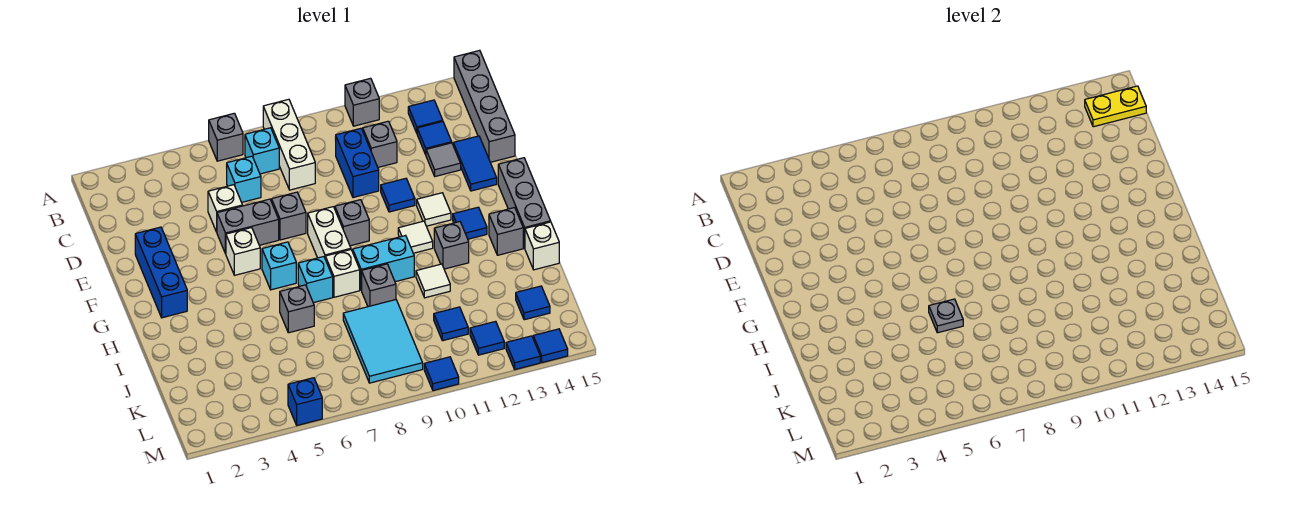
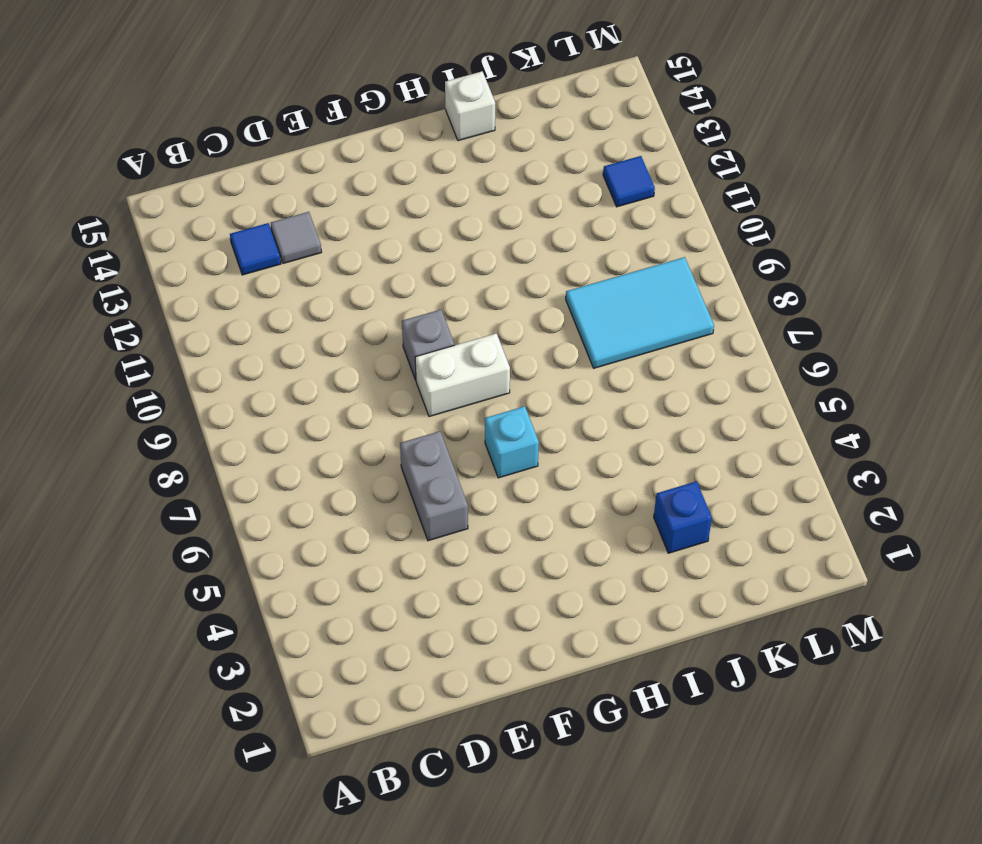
blue brick J3 level 1 -> blue brick M5 level 1
none -> grey brick A6 level 1
none -> white brick A8:C8 level 1
none -> grey brick A11 level 1
none -> grey brick A15:D15 level 1

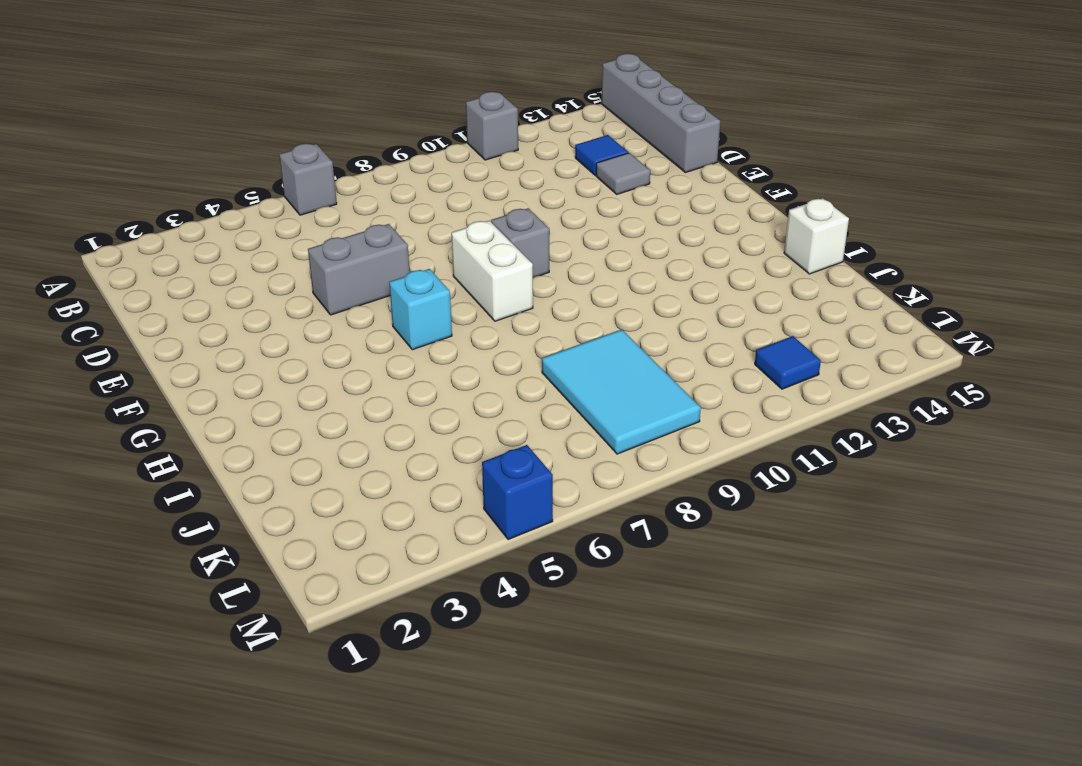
none -> white brick A8:C8 level 1
none -> cyan brick B7 level 1
none -> blue tile B13 level 1
none -> cyan brick C6 level 1

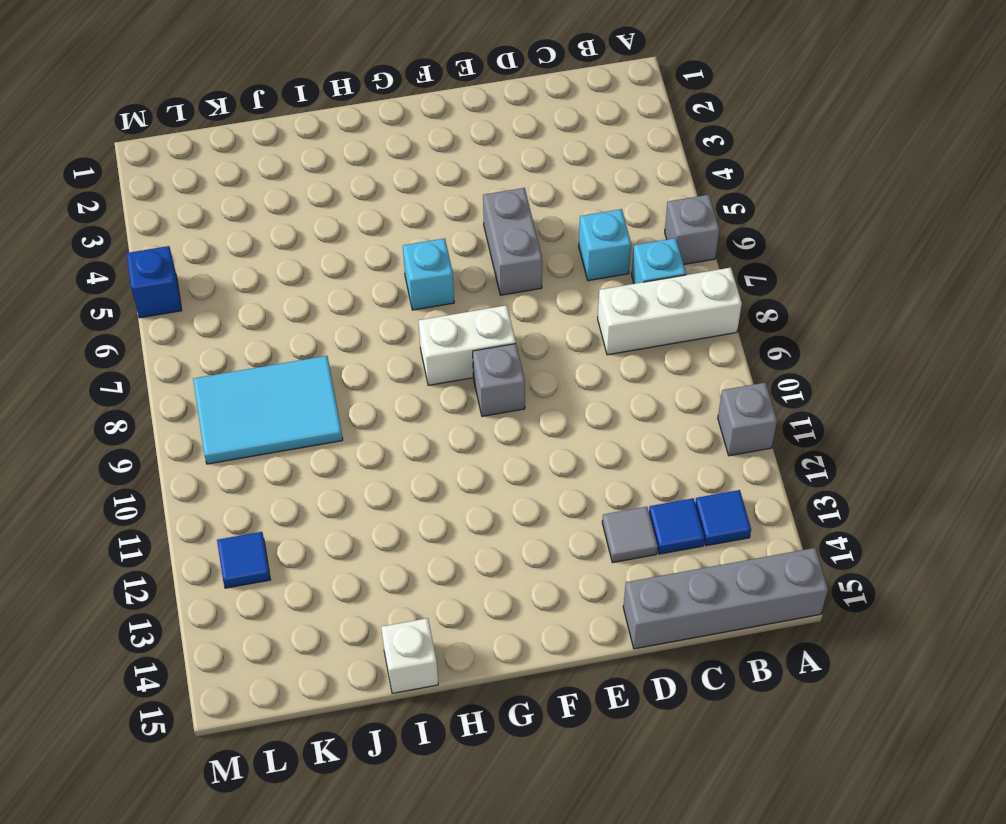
none -> blue brick C10:D10 level 1
none -> grey brick C11 level 1
none -> white brick D5 level 1
none -> blue tile D14:E14 level 1

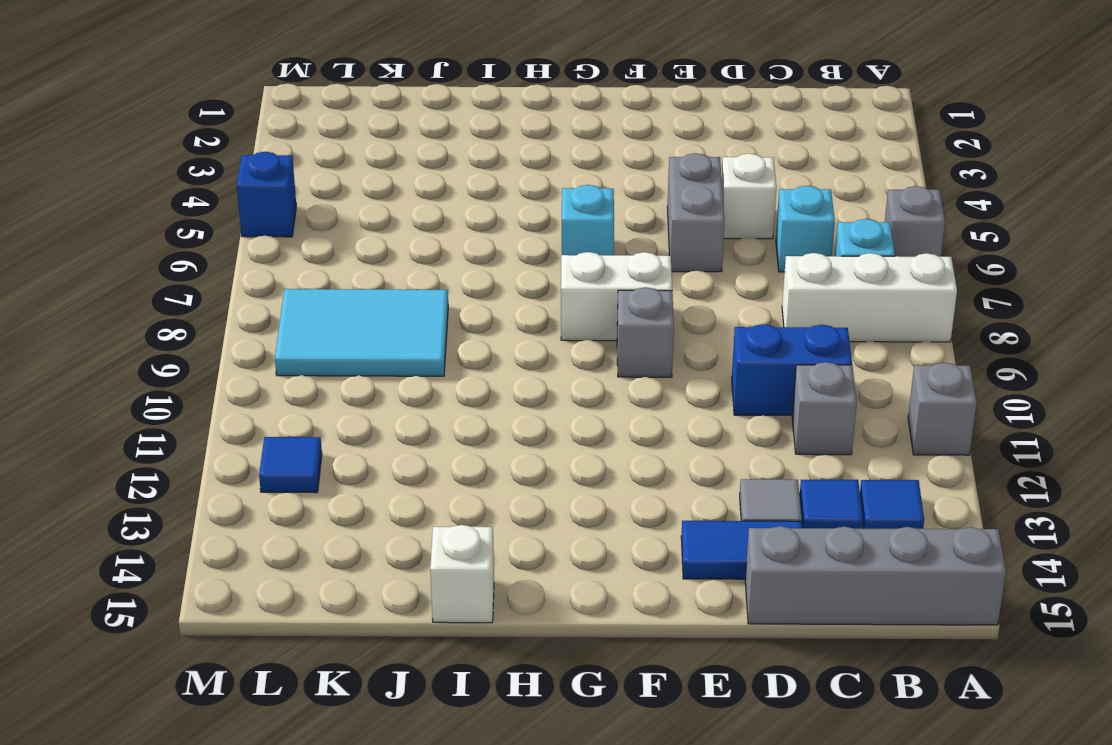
none -> blue brick E2:G2 level 1
none -> grey brick E7 level 1
none -> blue tile E11 level 1
none -> white brick F5 level 1

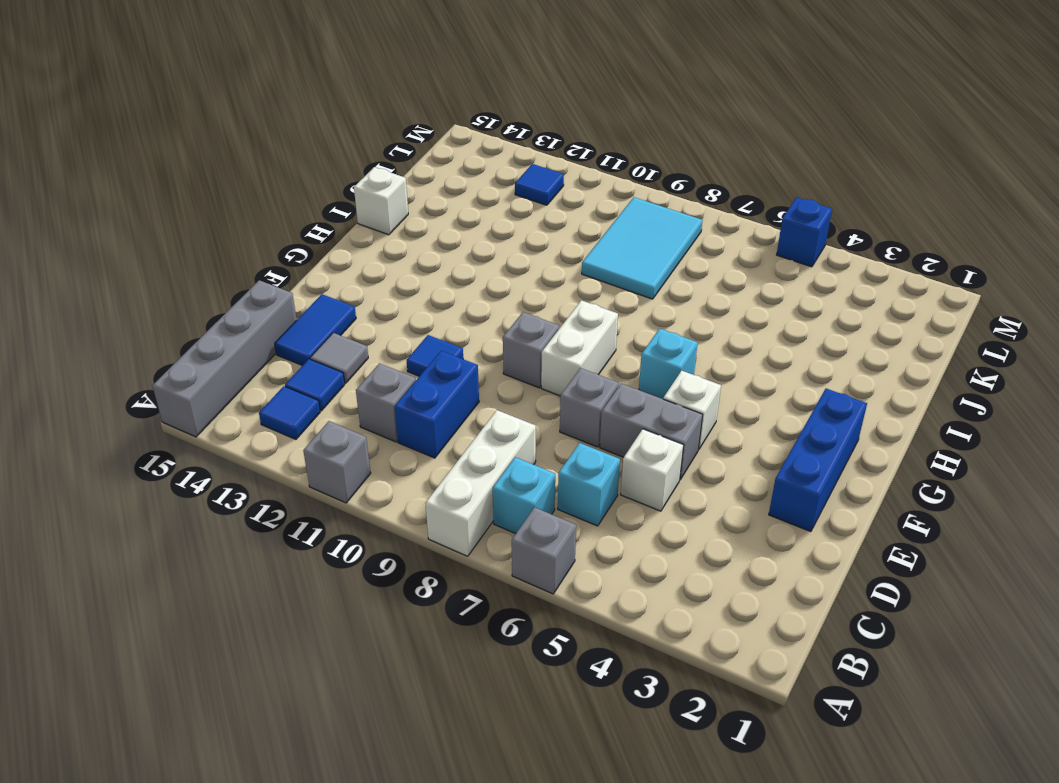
none -> white tile F12 level 1
none -> grey brick F15:H15 level 1
none -> white tile G11 level 1
none -> blue tile G13 level 1

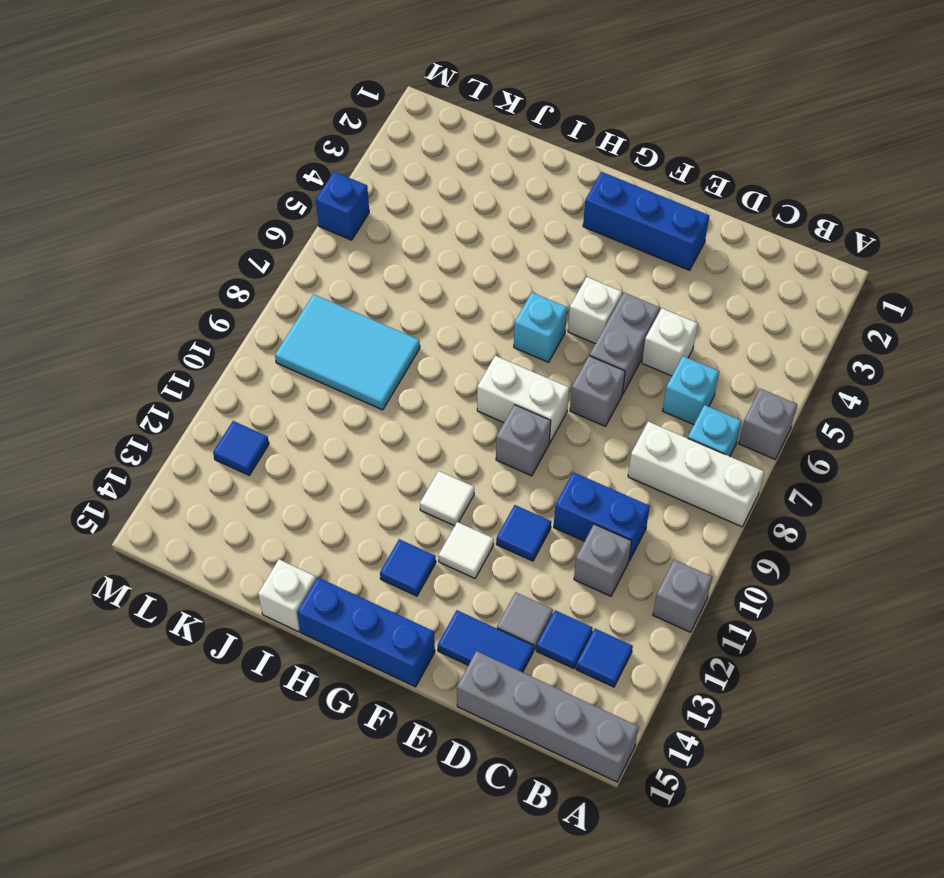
blue brick F15:H15 level 1 -> grey brick F15:H15 level 1
none -> cyan brick H7 level 1
none -> white brick H8 level 1
none -> cyan brick H9:H10 level 1
none -> grey brick H12 level 1

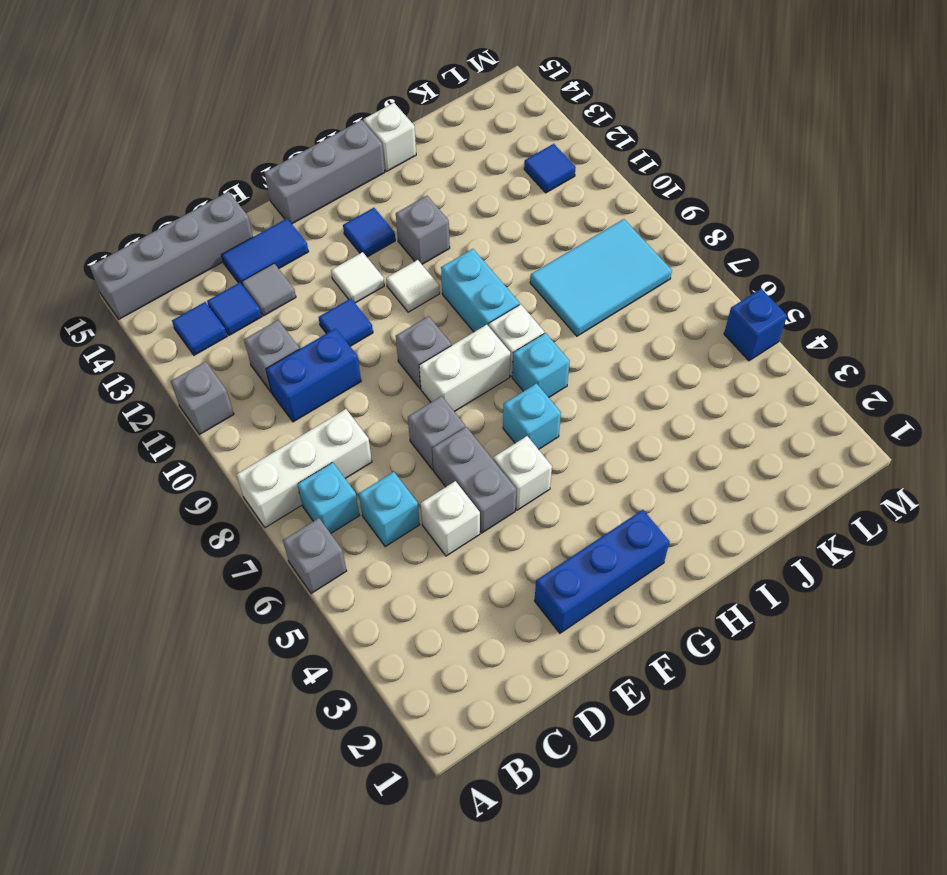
none -> grey brick H14 level 1
none -> grey brick I6 level 1
none -> grey brick I9 level 1
none -> white tile I11 level 1

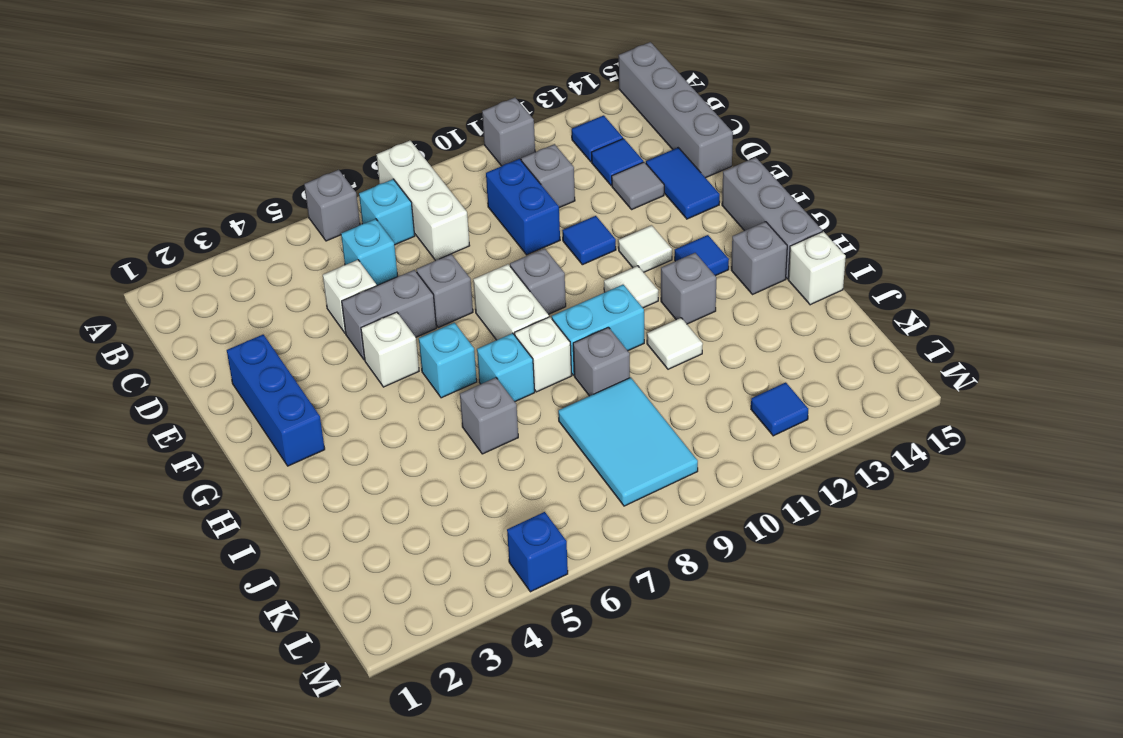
none -> blue tile K11 level 1
none -> blue tile K14 level 1
none -> blue tile M10 level 1
none -> blue tile M13 level 1

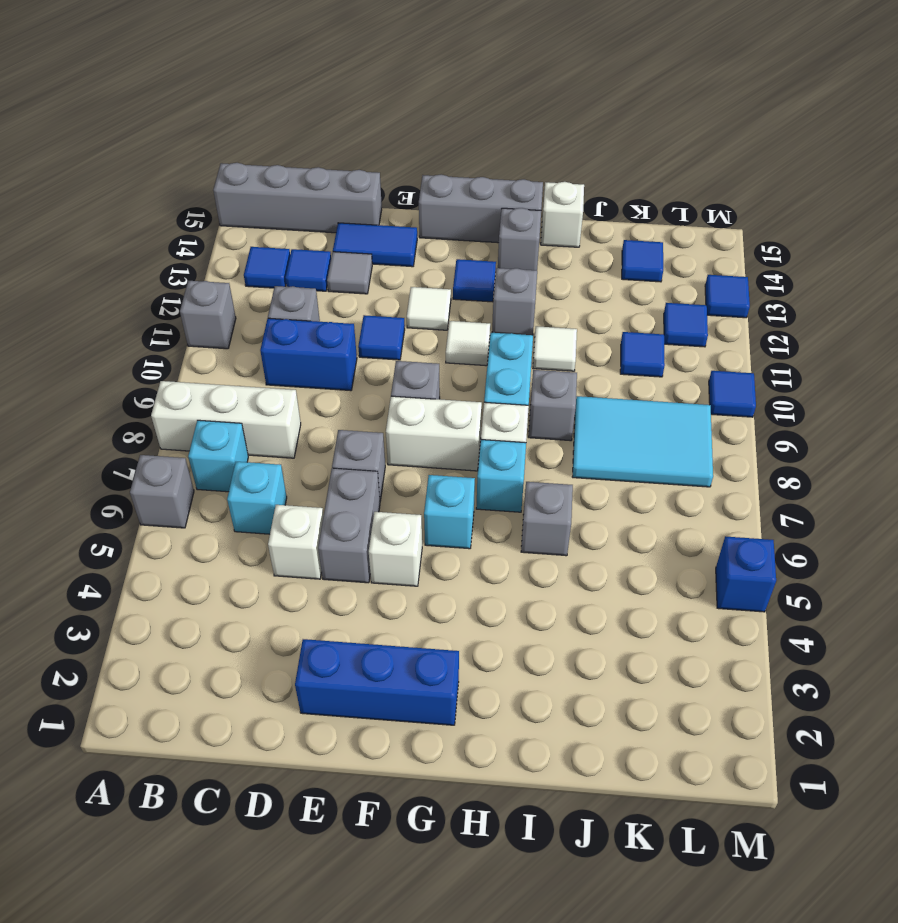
none -> blue tile M14 level 1
none -> yellow plate B14:B15 level 2
none -> grey plate I6 level 2

